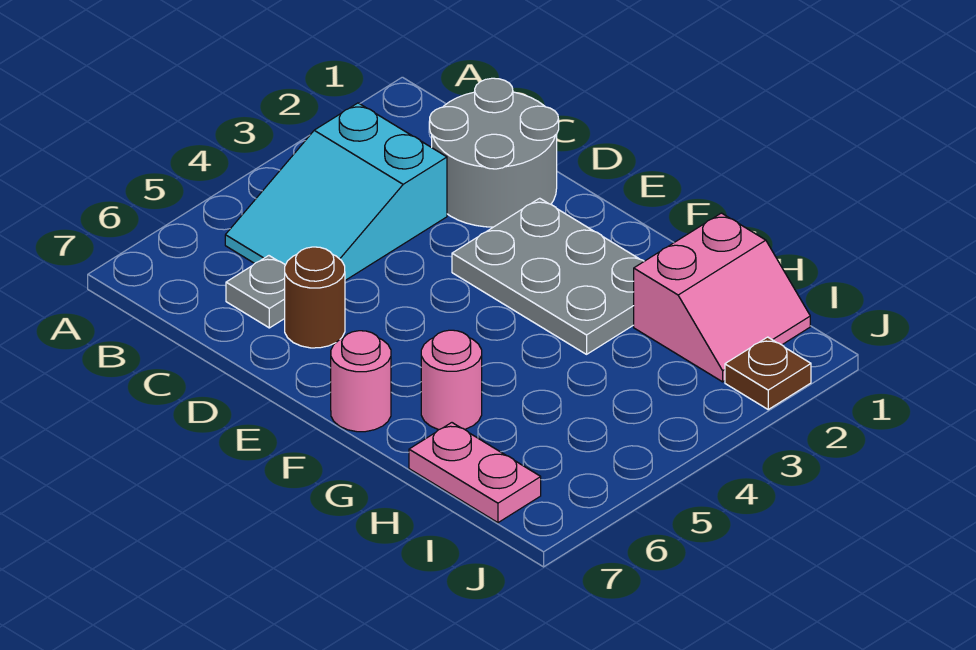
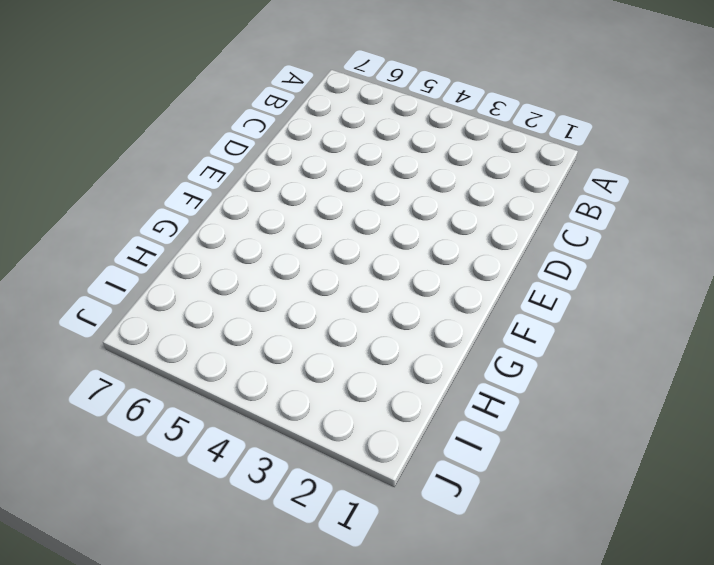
none -> cyan slope B3:C5 level 1 top 3
none -> grey round brick C1:D2 level 1

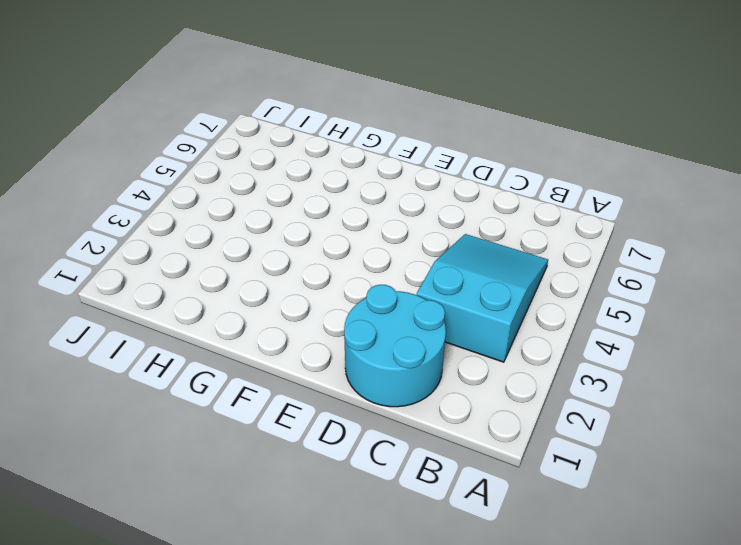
cyan round brick C1:D2 level 1 -> grey round brick C1:D2 level 1
none -> grey plate C6 level 1
none -> brown round brick D6 level 1

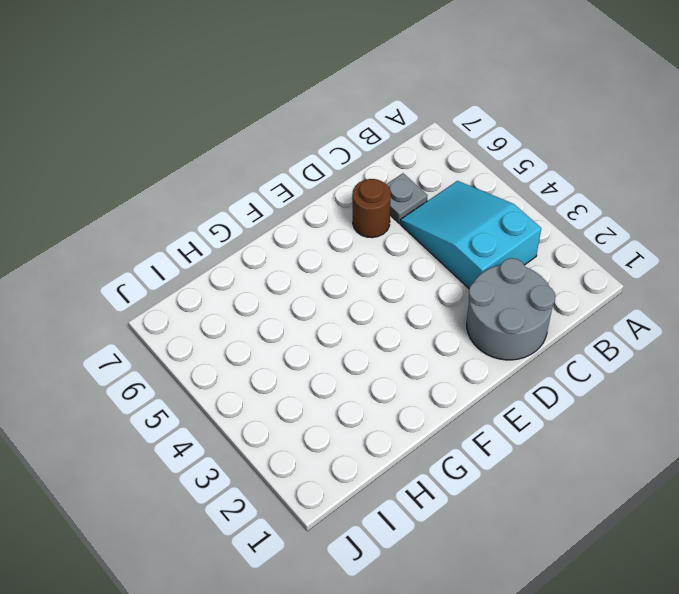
none -> grey plate E2:G3 level 1
none -> pink round brick F7 level 1

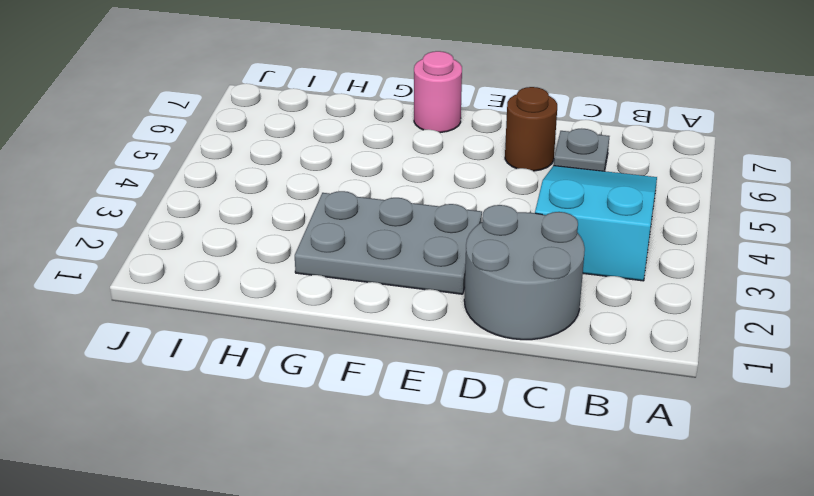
none -> pink round brick G6 level 1
none -> pink slope H1:I2 level 1 top H

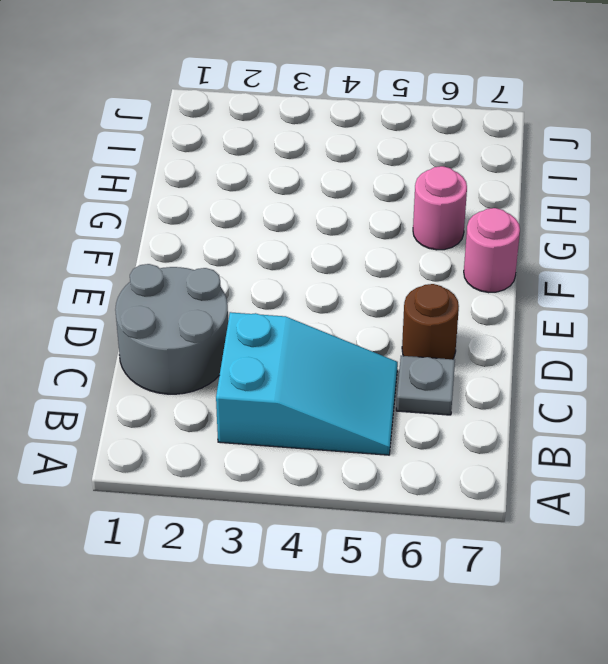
none -> grey plate E2:G3 level 1
none -> pink slope H1:I2 level 1 top H

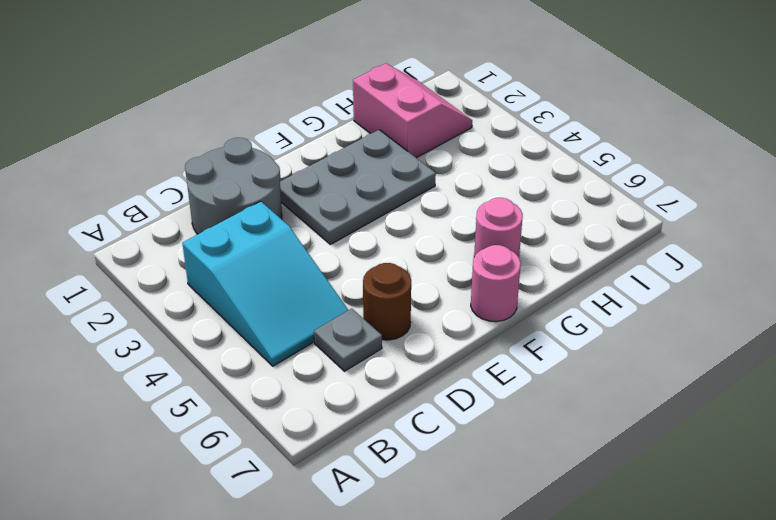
none -> pink plate H7:I7 level 1
none -> brown plate J2 level 1

